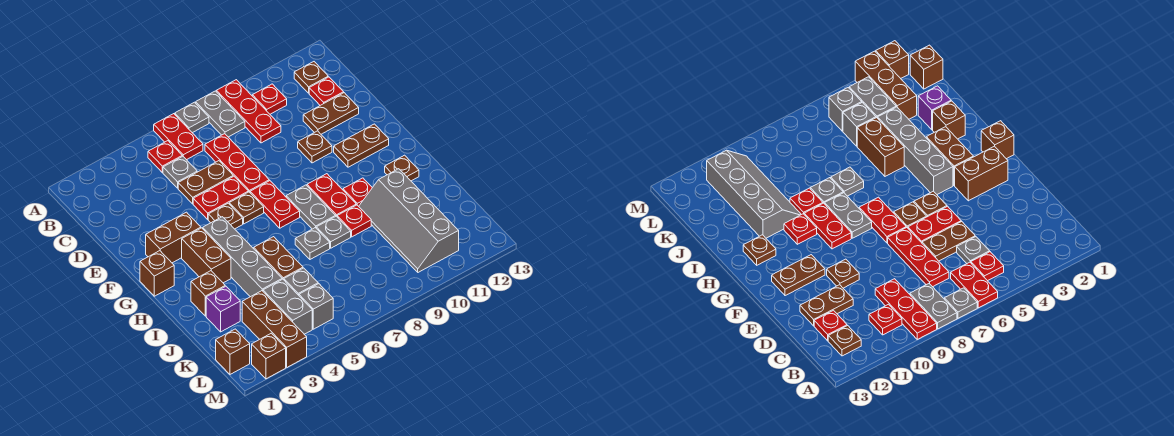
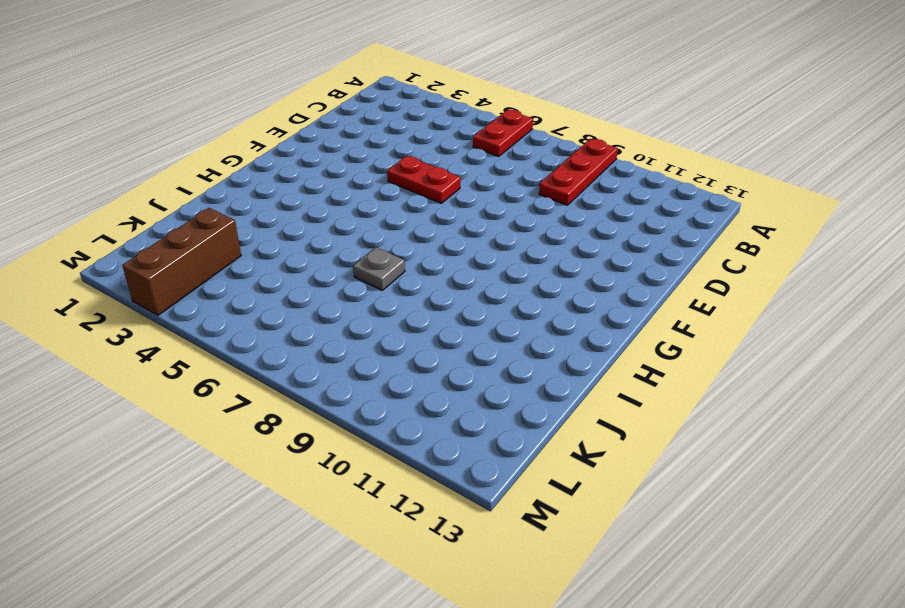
none -> grey plate A7 level 1
none -> grey plate A8:B8 level 1
none -> red plate B5 level 1
none -> red plate B10 level 1

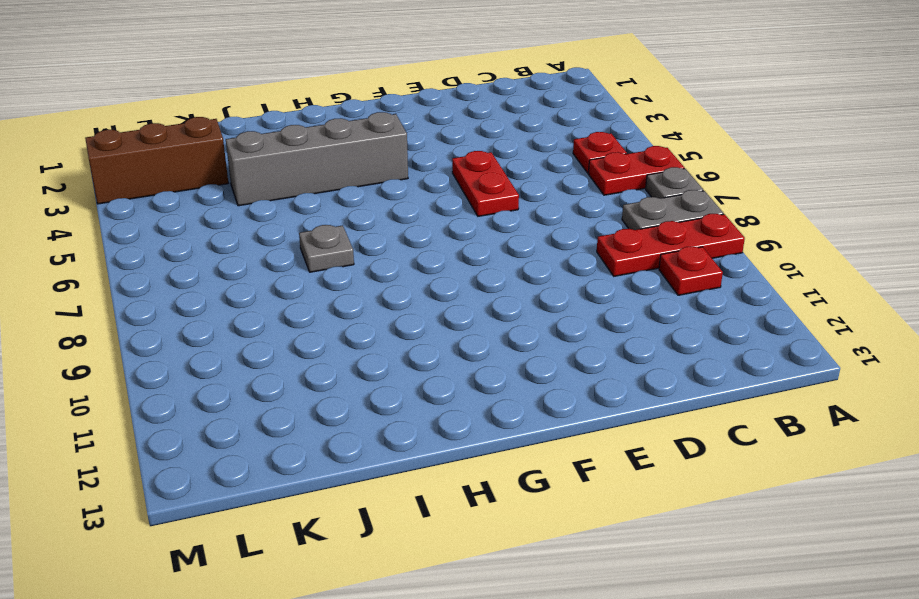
none -> brown plate B12 level 1
none -> grey plate C5 level 1
none -> red plate C7:E7 level 1
none -> red plate C12 level 1

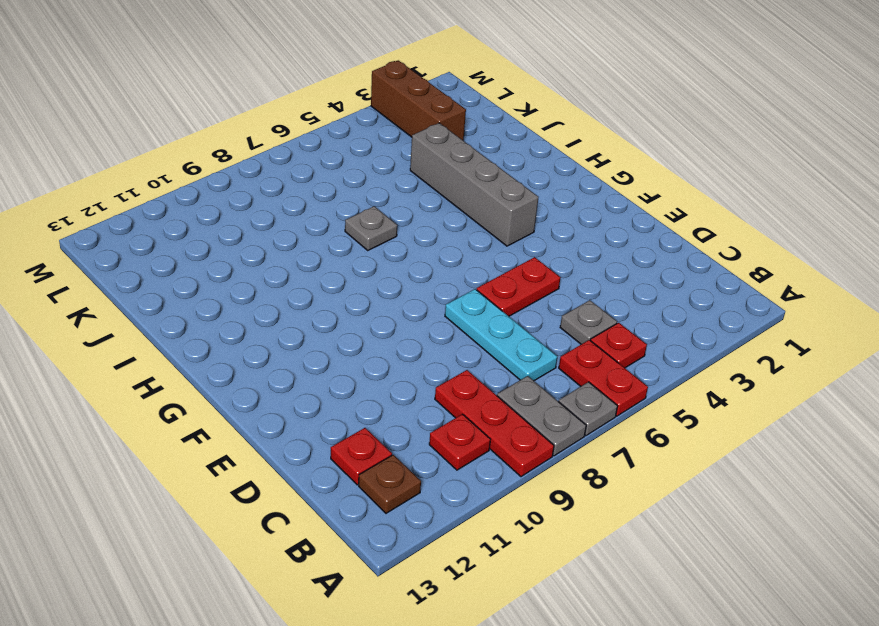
cyan plate C7:E7 level 1 -> red plate C7:E7 level 1
none -> brown plate D5:D6 level 1
none -> brown plate D11:D12 level 1
none -> brown plate E10 level 1
none -> brown brick F2:F3 level 1

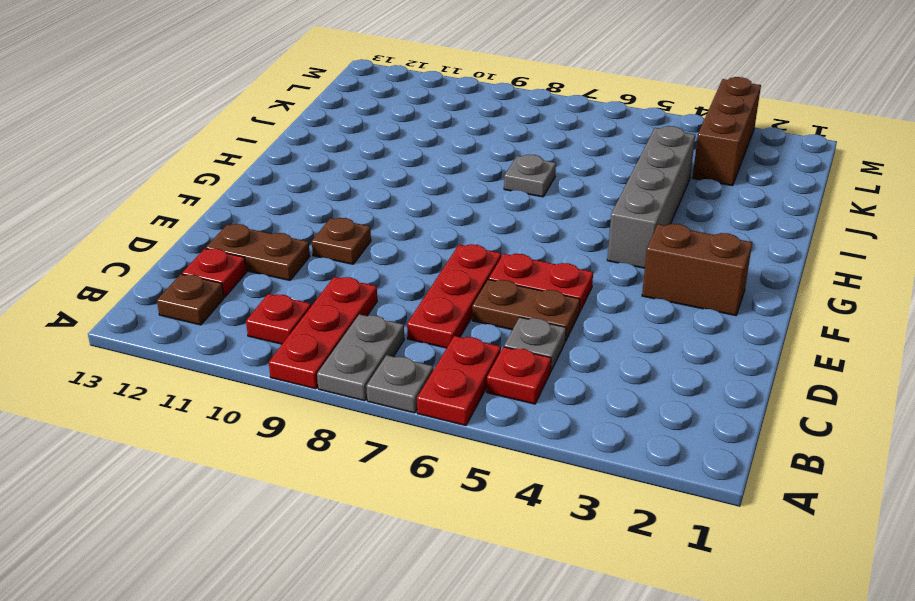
none -> brown plate F5 level 1
none -> brown plate F6 level 1
none -> red plate F7:G7 level 1
none -> brown plate F11:F12 level 1

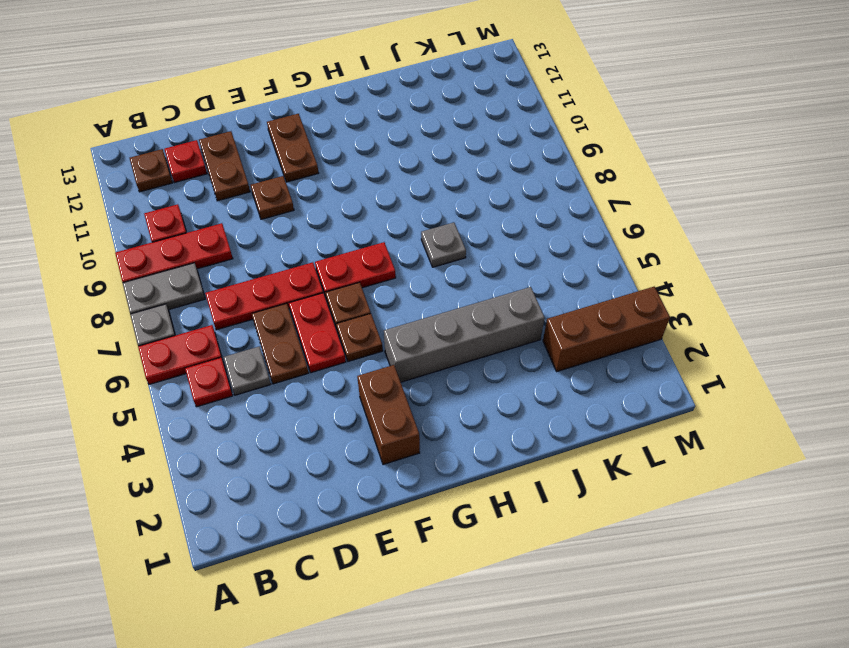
none -> brown brick G1 level 1
none -> brown brick G3:H3 level 1
none -> grey plate G8:H8 level 1
none -> red plate G9:H9 level 1

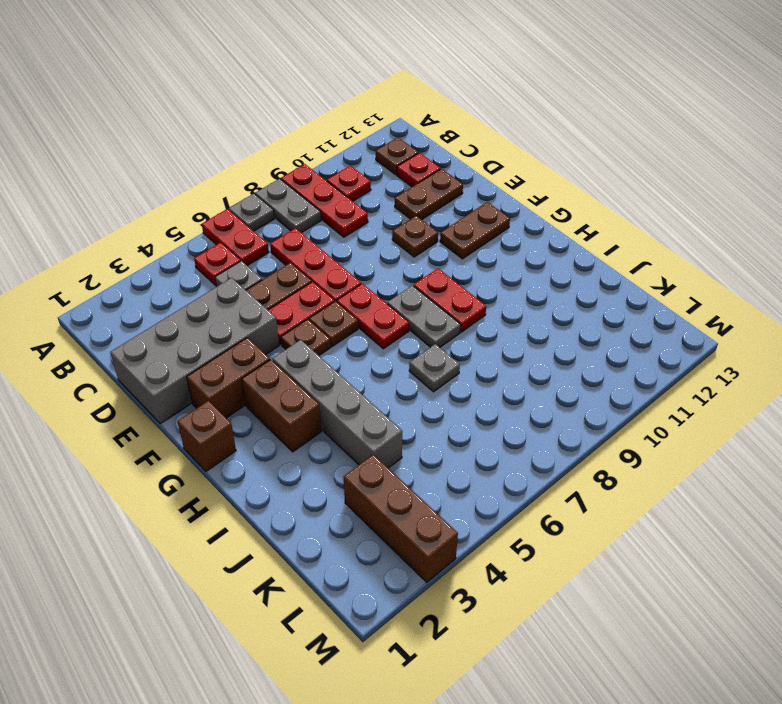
grey brick D1:E4 level 1 -> none
none -> red plate H10 level 1
none -> brown plate H12 level 1
none -> brown brick I2 level 1
none -> brown brick I5:J5 level 1

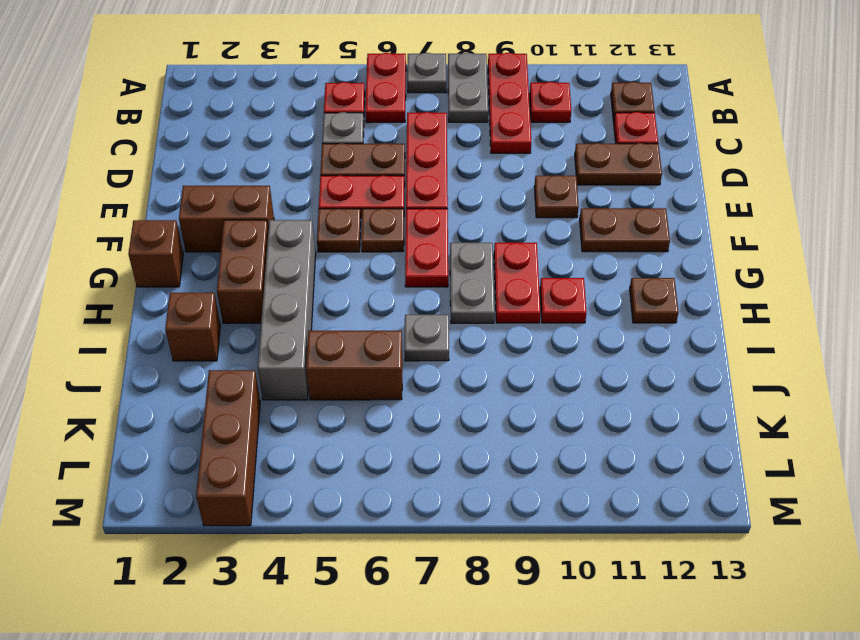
brown brick J5:J6 level 1 -> brown brick I5:J5 level 1
none -> grey plate I8 level 1
none -> red plate I9 level 1
none -> grey slope I10:L11 level 1 top 11
none -> purple brick J2 level 1

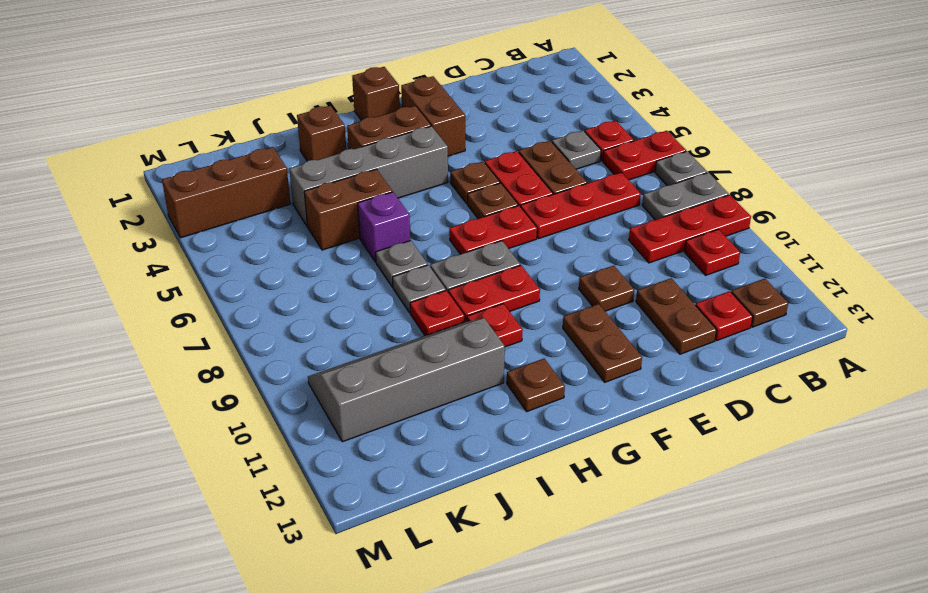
purple brick I6 level 1 -> purple brick J2 level 1
none -> grey brick K4:L4 level 1
none -> grey brick K5 level 1
none -> brown brick L1 level 1
none -> grey brick L5 level 1

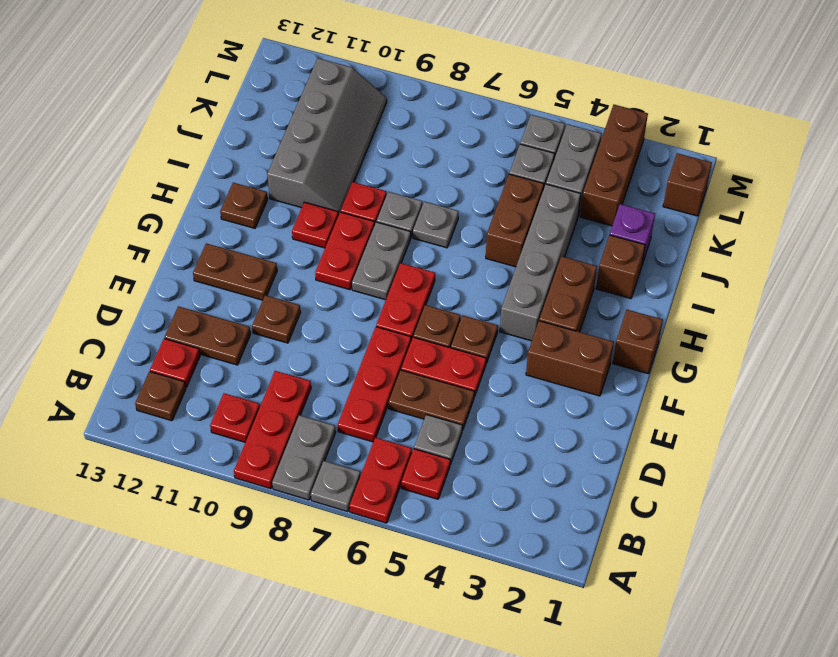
none -> brown brick M2 level 1

